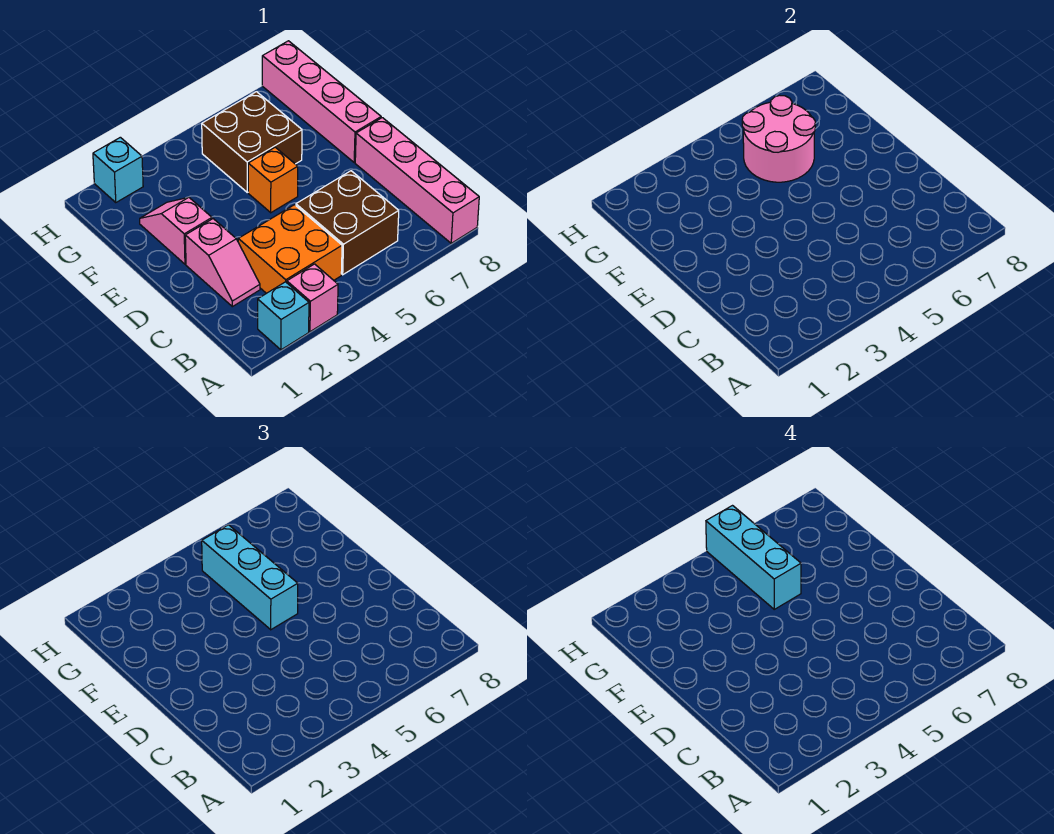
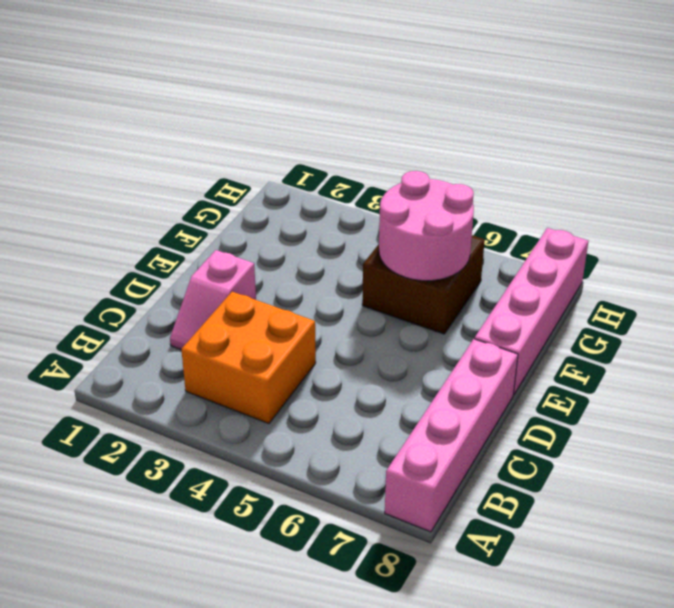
none -> cyan brick A2 level 1
none -> pink brick A3 level 1
none -> brown brick B5:C6 level 1

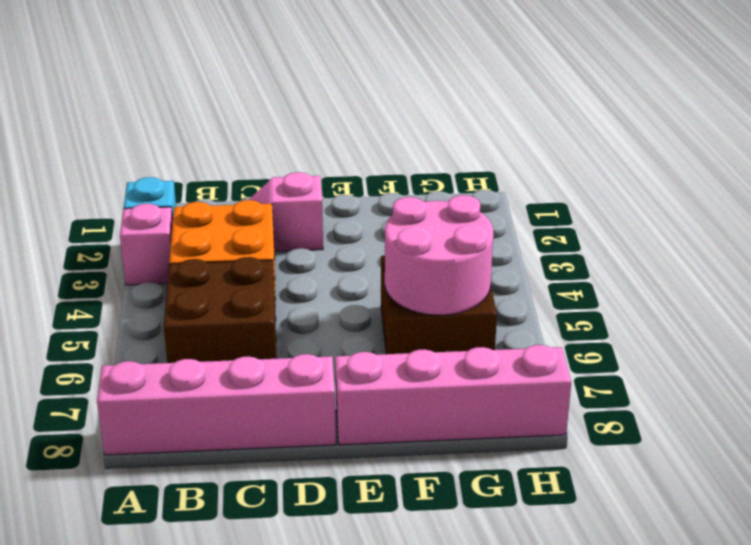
none -> pink slope E2:F2 level 1 top E
none -> orange brick E5 level 1
none -> cyan brick H2 level 1

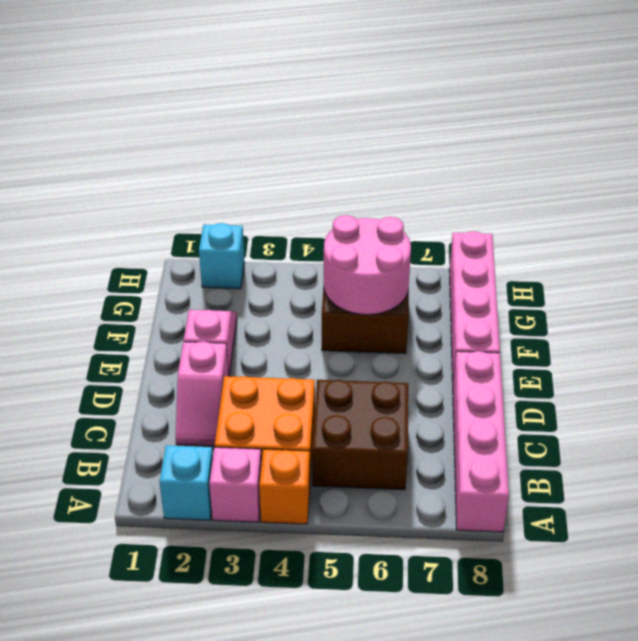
orange brick A4 level 1 -> orange brick E5 level 1
none -> cyan brick E5:G5 level 3
none -> cyan brick F5:H5 level 4

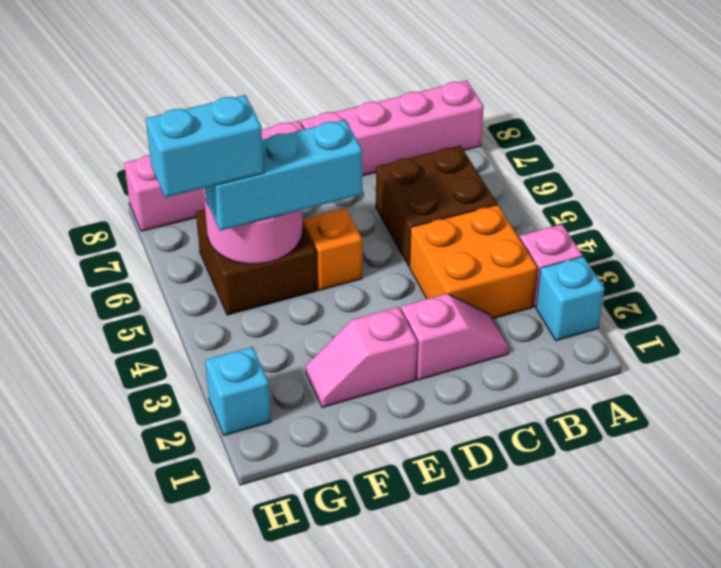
cyan brick G5:H5 level 4 -> cyan brick F5:H5 level 4

